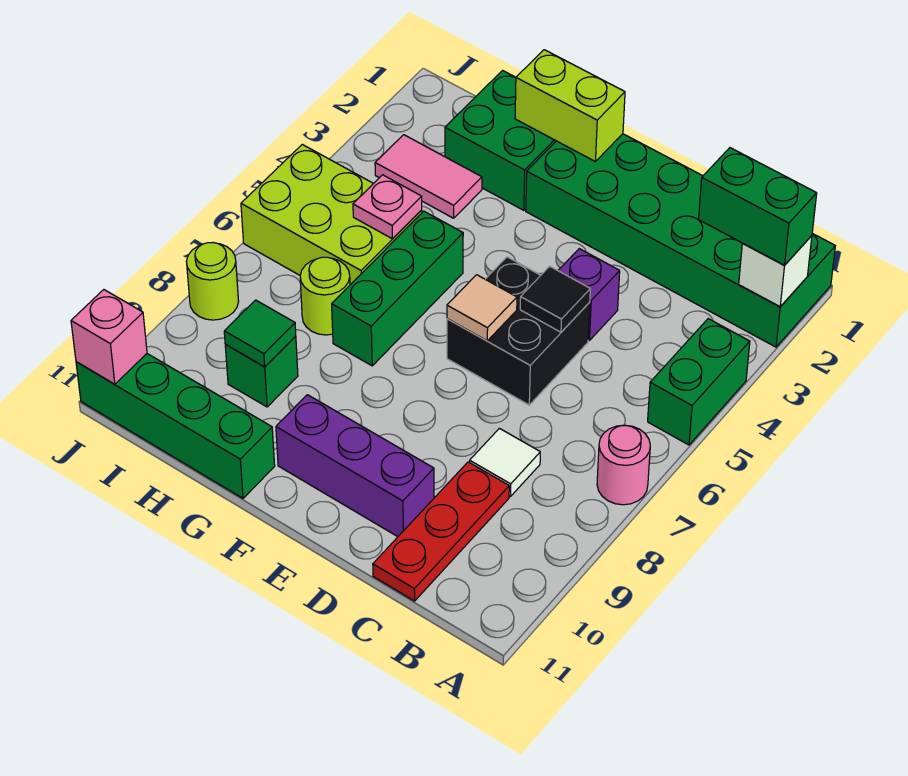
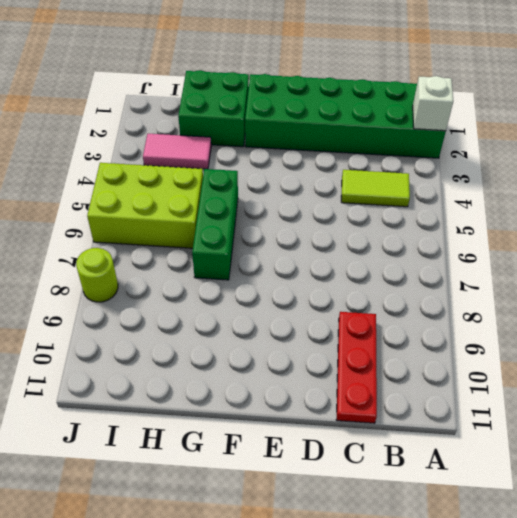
lime tile B4:C4 level 1 -> none
none -> green brick A4:A5 level 1
none -> pink round brick A7 level 1
none -> white tile C8 level 1

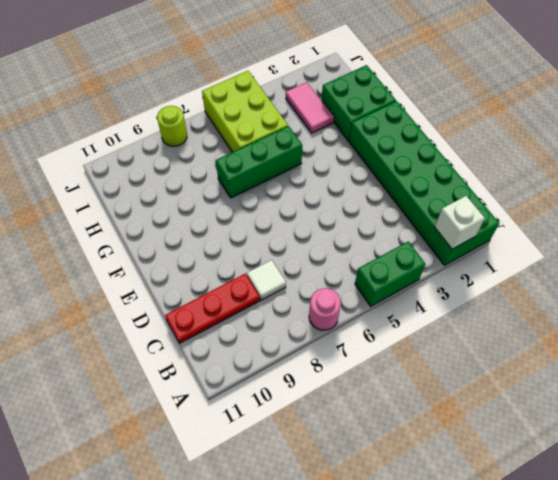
none -> purple brick D4 level 1
none -> black brick D5:E6 level 1
none -> purple brick D10:F10 level 1

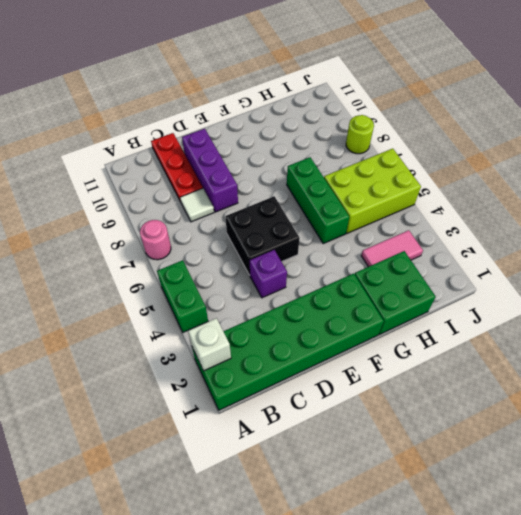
purple brick D8:D10 level 1 -> purple brick D10:F10 level 1
none -> green brick G11:J11 level 1
none -> lime round brick H7 level 1
none -> green brick H9 level 1

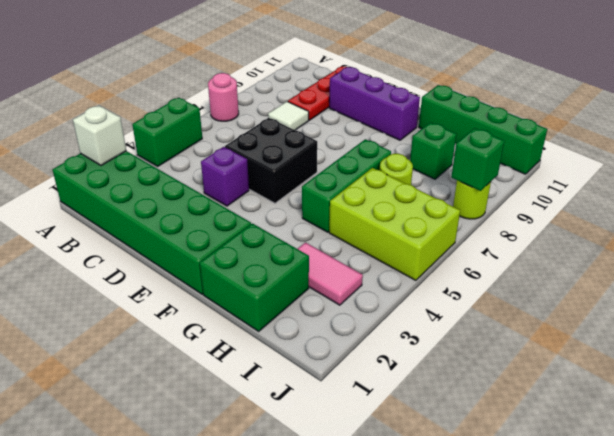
green brick J8 level 2 -> none
none -> black tile D5 level 2
none -> tan tile E6 level 2
none -> lime brick F1:G1 level 2

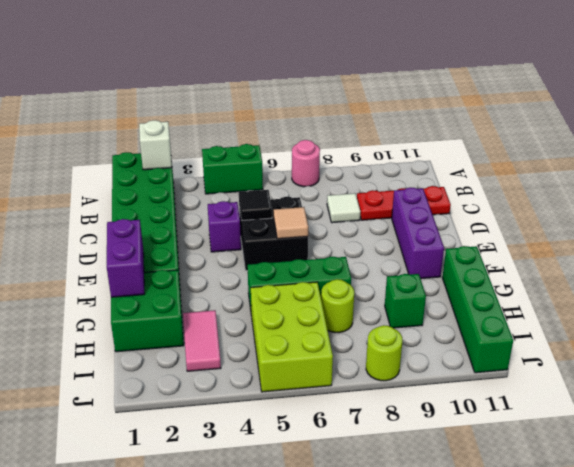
purple brick F1:G1 level 2 -> lime brick F1:G1 level 2
none -> pink plate H5 level 2
none -> green tile H9 level 2
none -> pink brick J11 level 2

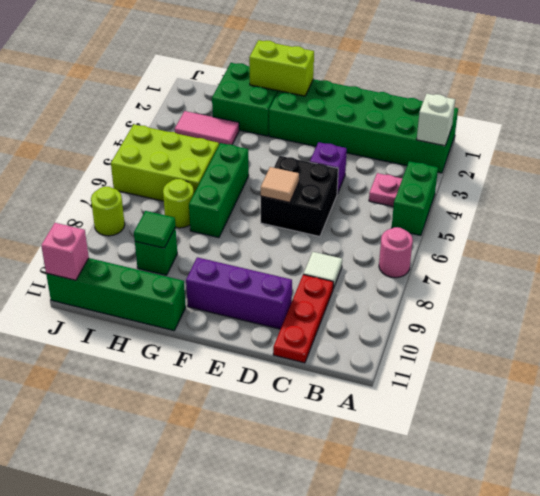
pink plate B4 level 1 -> pink plate H5 level 2
none -> black tile D5 level 2
none -> green brick A2:B2 level 3

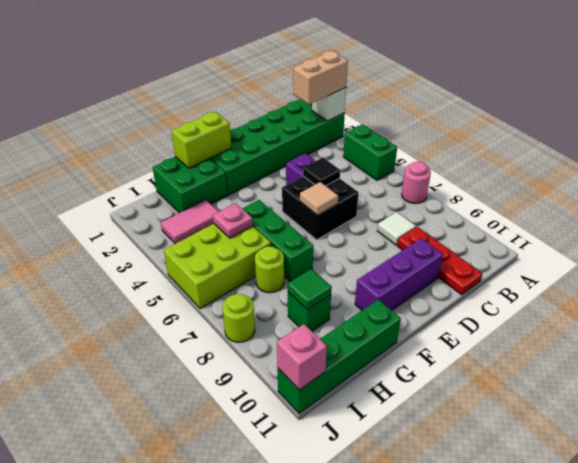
tan brick A2:B2 level 3 -> green brick A2:B2 level 3

